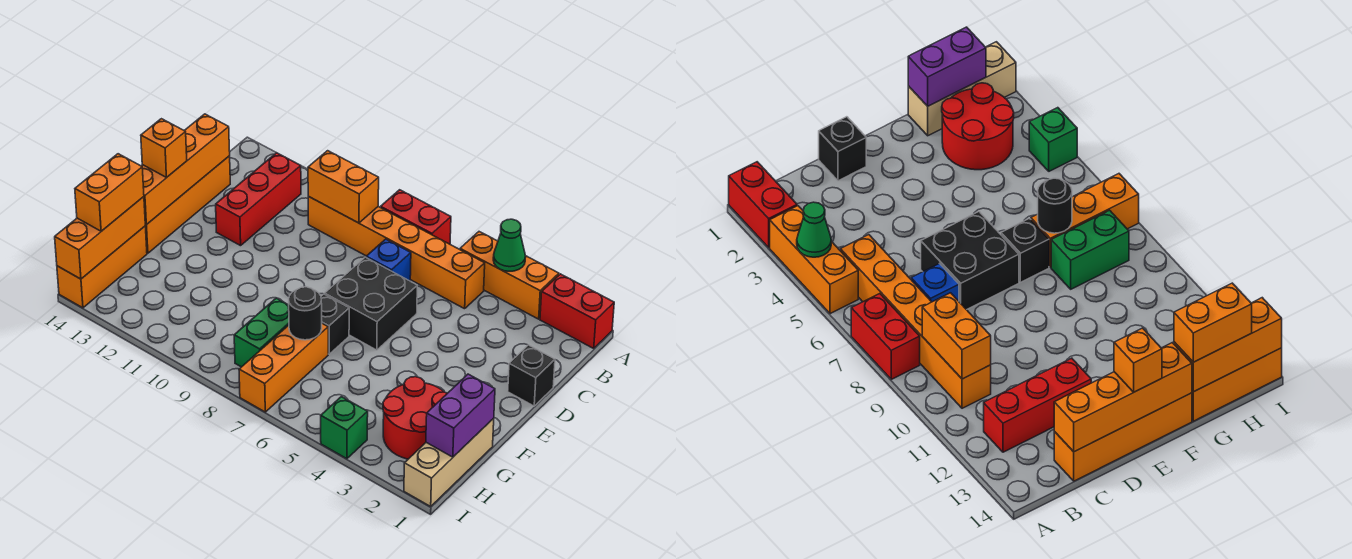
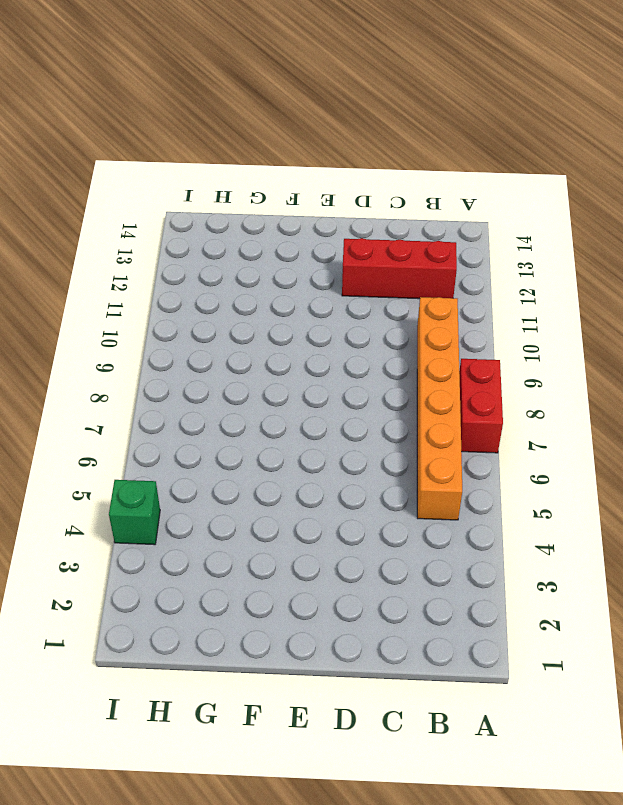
none -> red brick A1:A2 level 1
none -> orange brick A3:A5 level 1
none -> blue brick C7 level 1

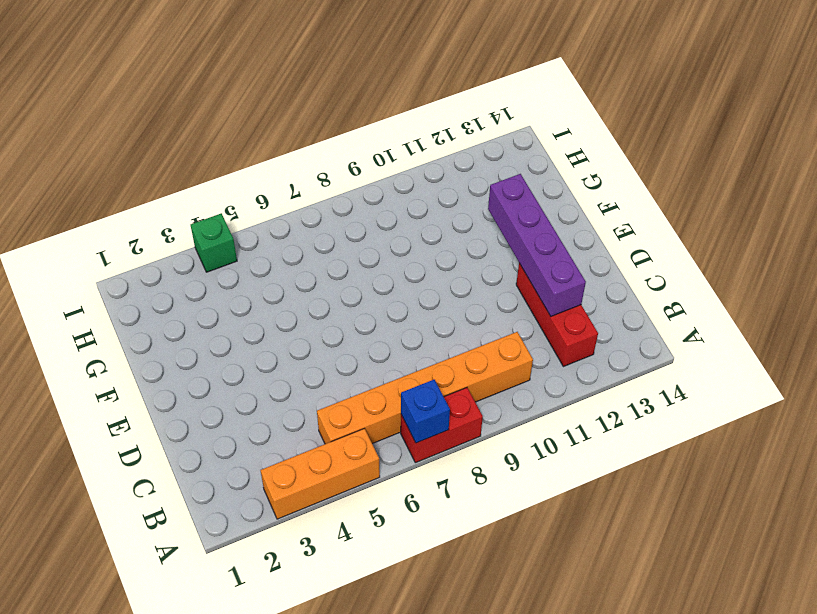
blue brick A7 level 2 -> blue brick C7 level 1
purple brick C12:F12 level 2 -> none
none -> red brick A1:A2 level 1
none -> orange brick C14:F14 level 1
none -> black brick D1 level 1

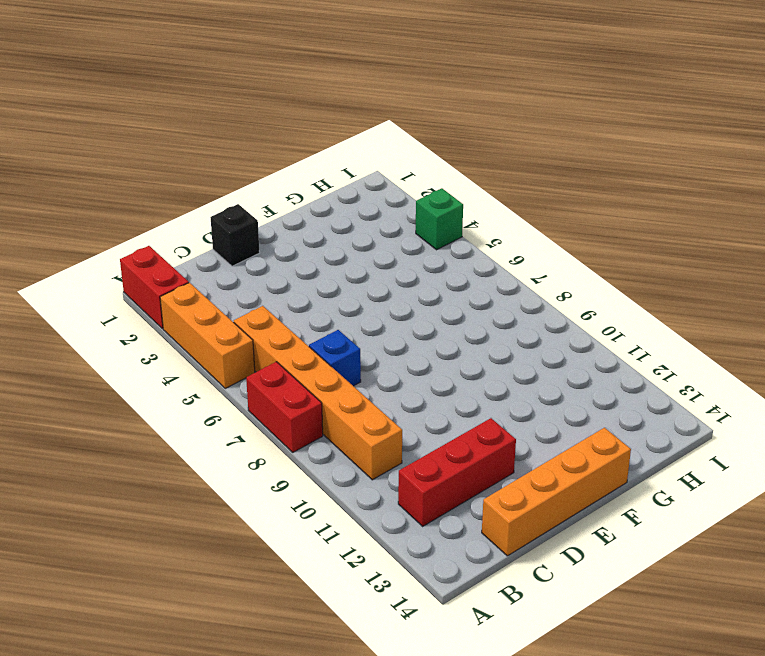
none -> black brick D6:E7 level 1
none -> black brick F7 level 1
none -> tan brick G1:I1 level 1

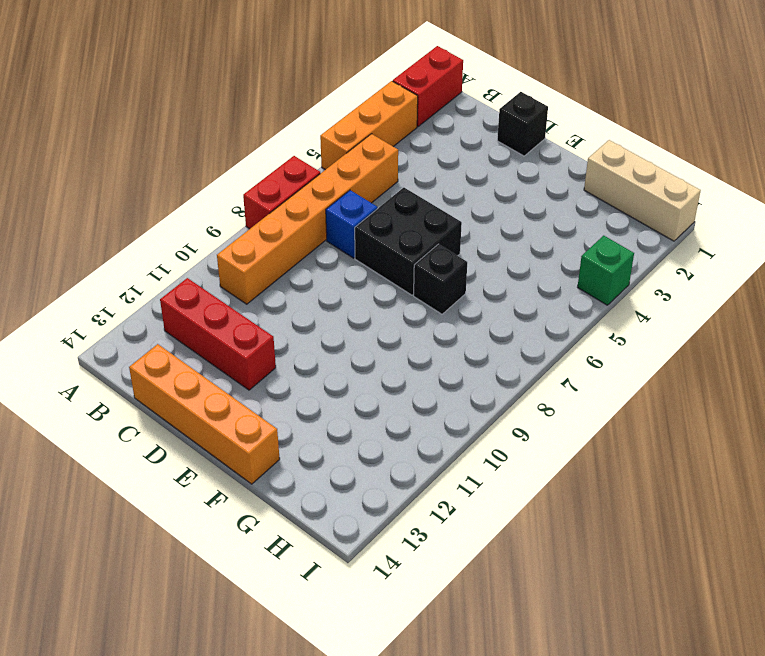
none -> red round brick G2:H3 level 1
none -> orange brick G7:I7 level 1
none -> green brick G8:H8 level 1

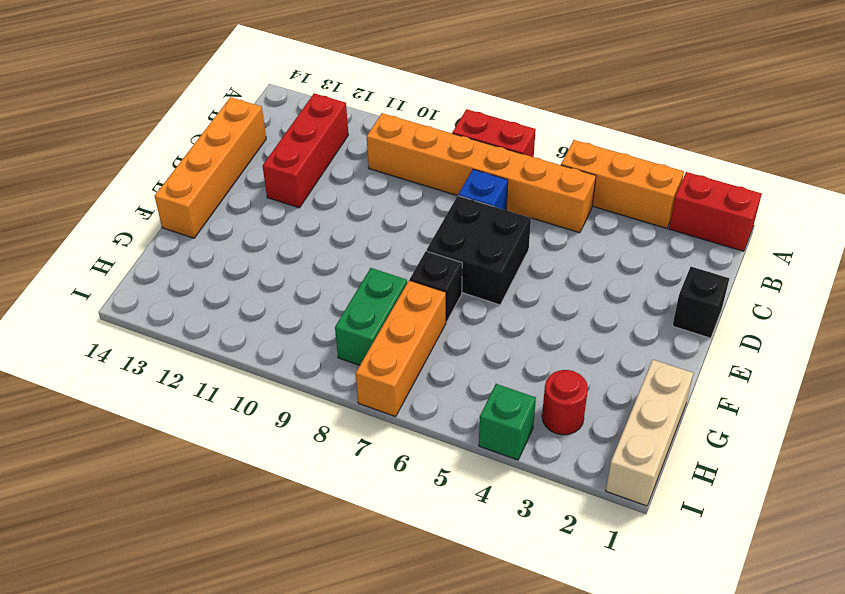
red round brick H3 level 1 -> red round brick G2:H3 level 1
none -> orange brick G14:I14 level 1
none -> green cone A4 level 2
none -> orange brick B9:B10 level 2

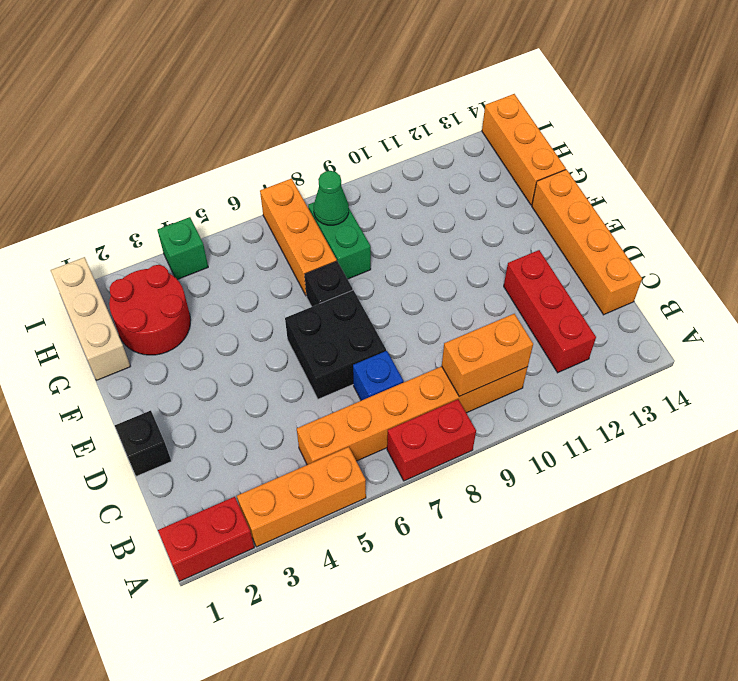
green cone H8 level 2 -> green cone A4 level 2
none -> orange brick C14:F14 level 2
none -> purple brick G1:H1 level 2
none -> black round brick G7 level 2

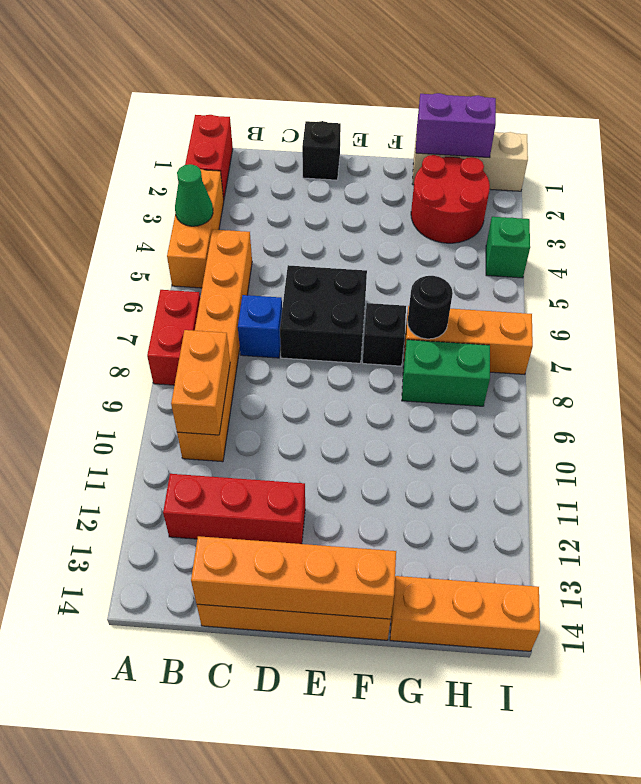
none -> orange brick G14:I14 level 2
none -> orange brick E14 level 3
none -> orange brick G14:H14 level 3

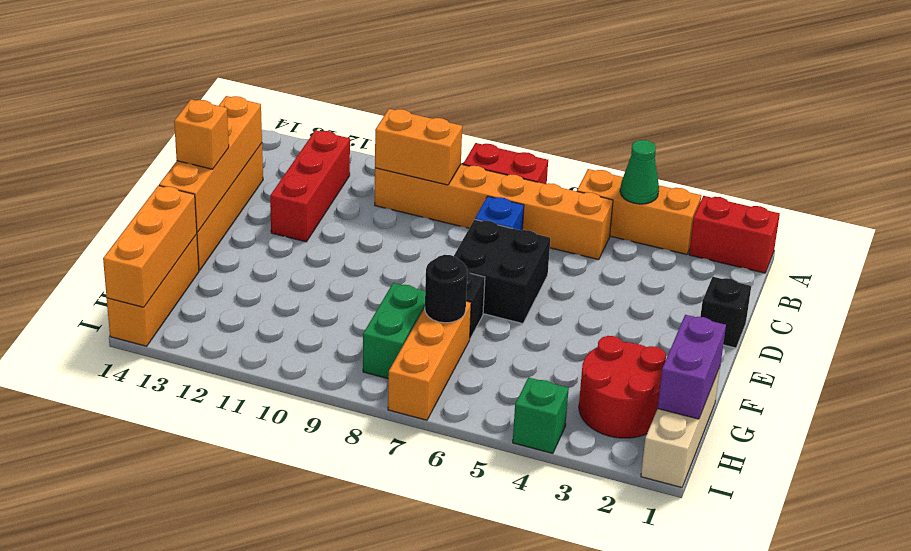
none -> orange brick G14:H14 level 3

